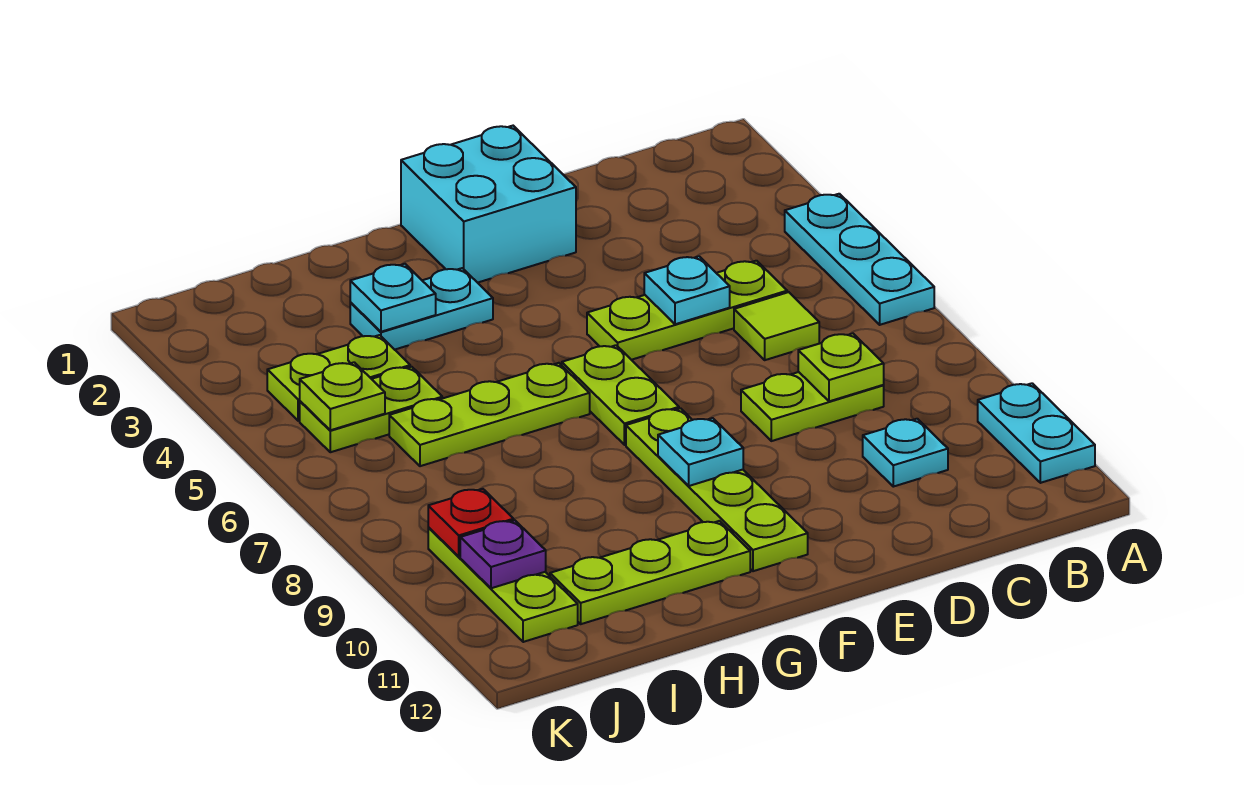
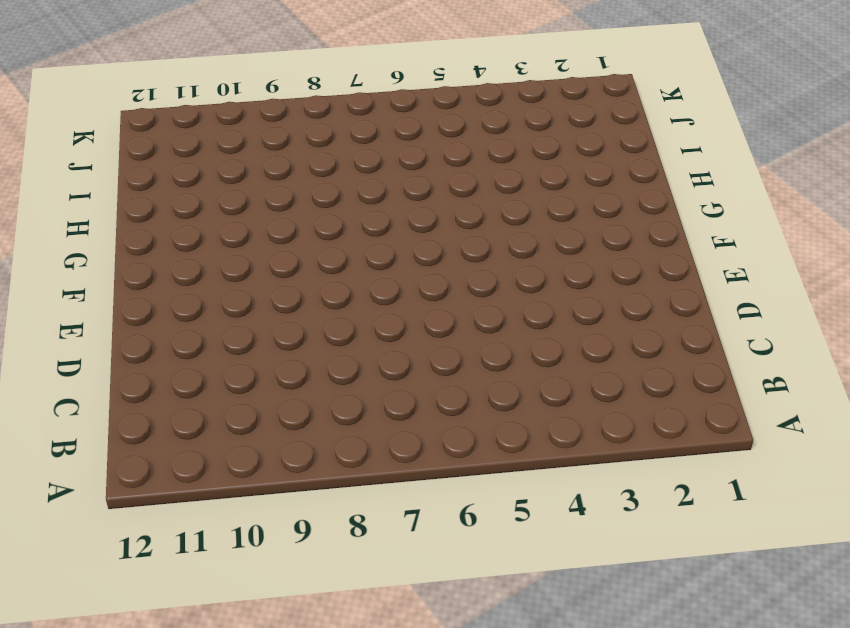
none -> cyan plate A4:A6 level 1
none -> cyan plate A10:A11 level 1
none -> lime plate C5:E5 level 1

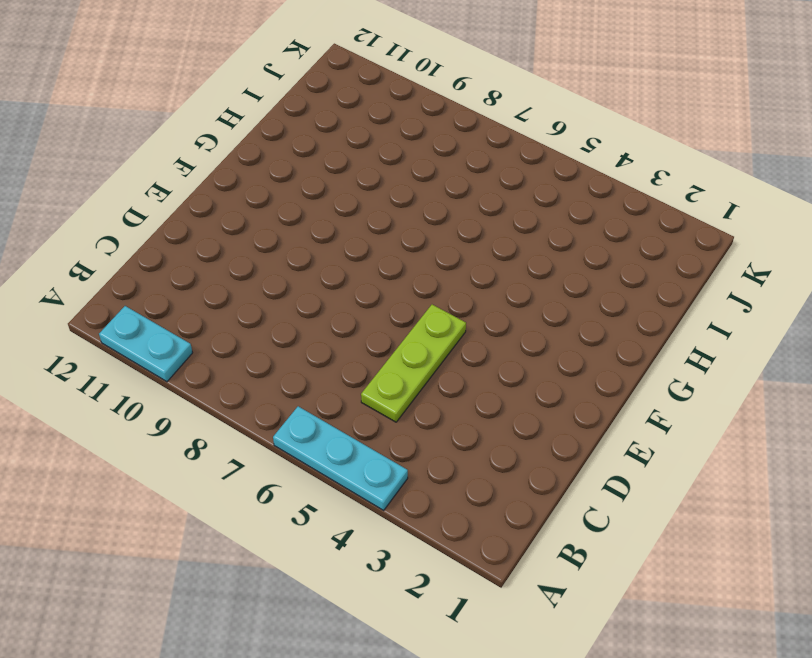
none -> lime tile C6 level 1
none -> lime plate C8:D8 level 1
none -> cyan plate C10 level 1

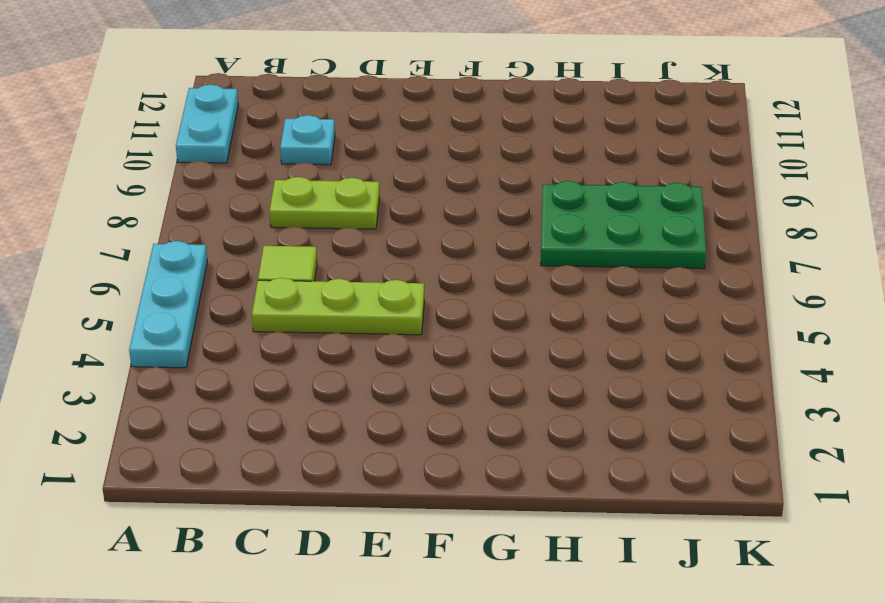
green plate H7:J8 level 1 -> none
none -> cyan brick E1:F2 level 1
none -> lime plate F6:F7 level 1
none -> lime plate F8:F11 level 1

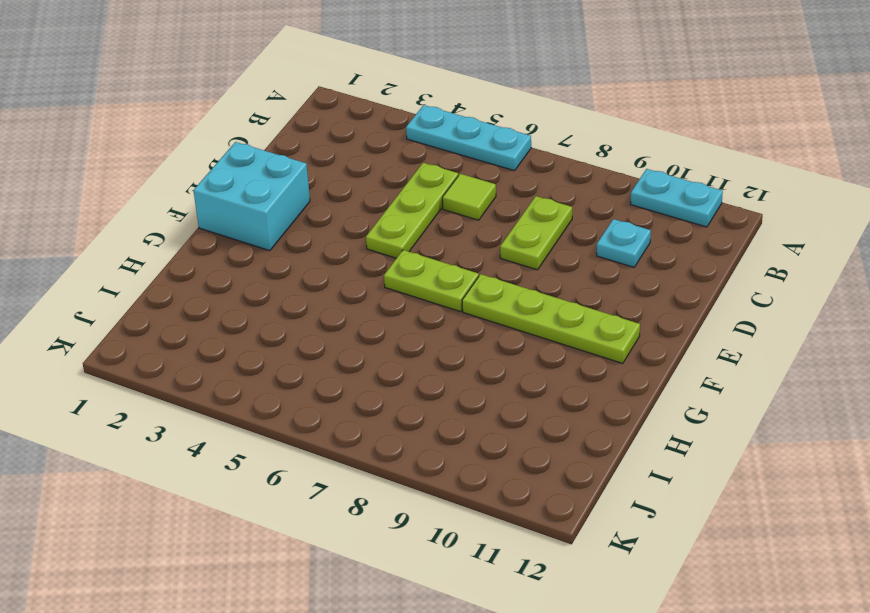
none -> cyan plate G3:H3 level 1
none -> lime plate G6:I6 level 1
none -> lime plate G11:I11 level 1

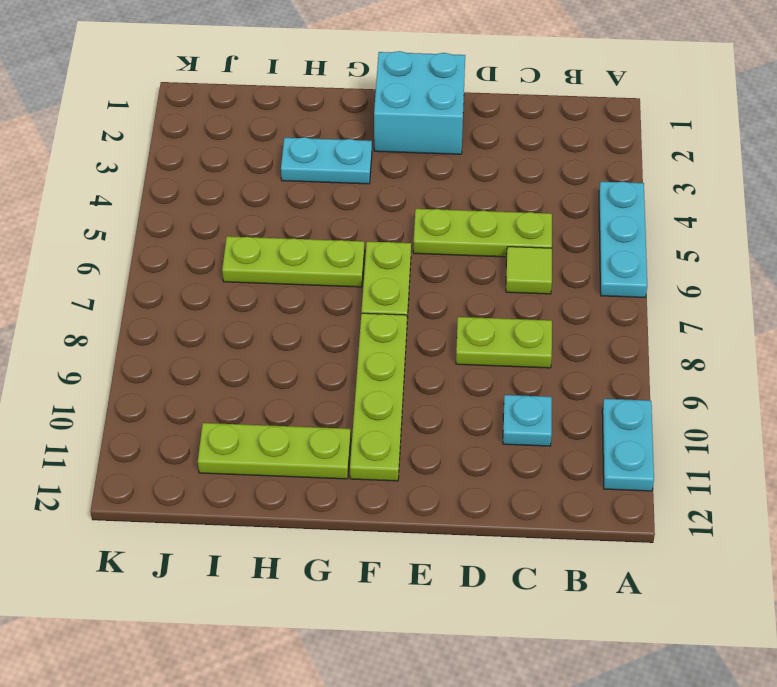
none -> lime plate I4:J4 level 1
none -> lime plate I5:J5 level 1
none -> lime plate J9:J11 level 1

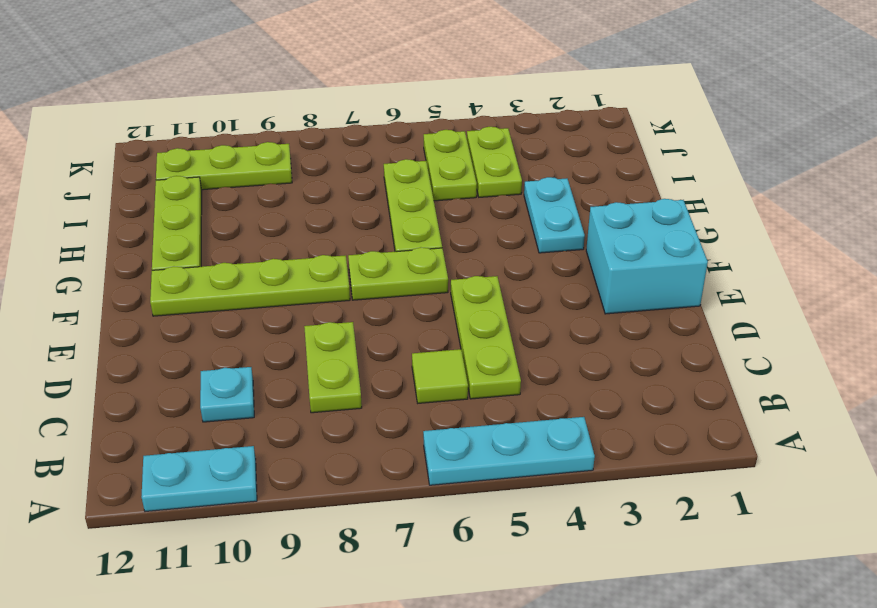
none -> lime plate C8 level 2
none -> cyan plate D5 level 2
none -> cyan plate F9 level 2

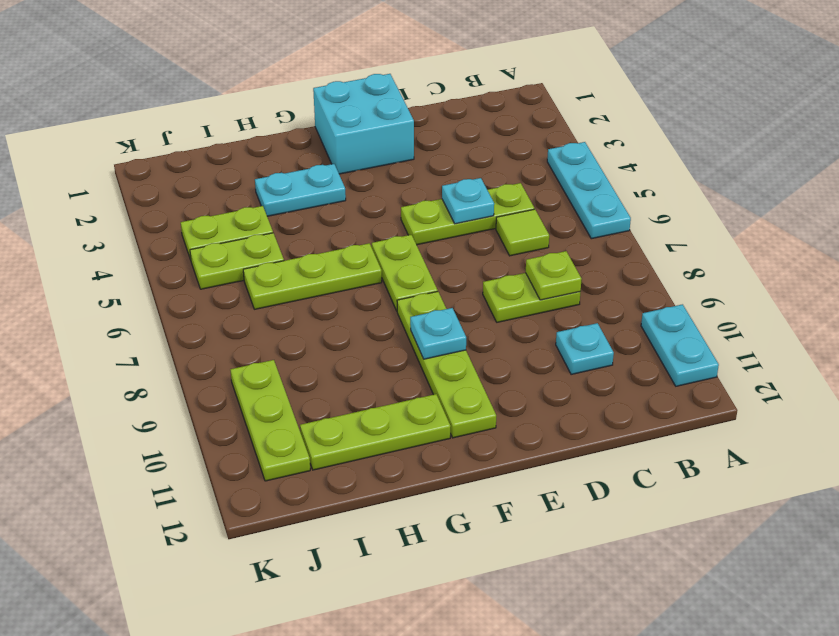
none -> cyan plate H3 level 2
none -> lime plate J5 level 2
none -> red plate J9 level 2

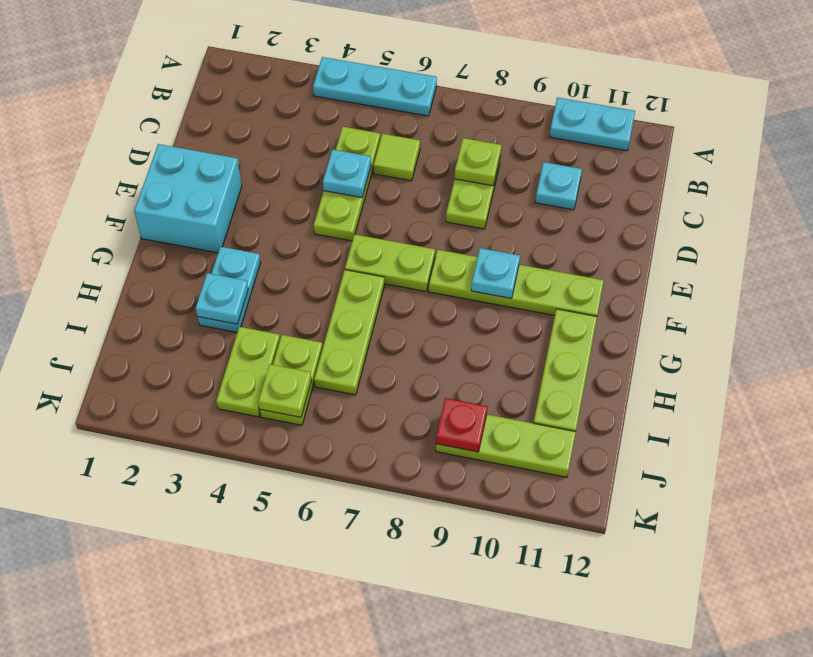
none -> purple plate J10 level 2

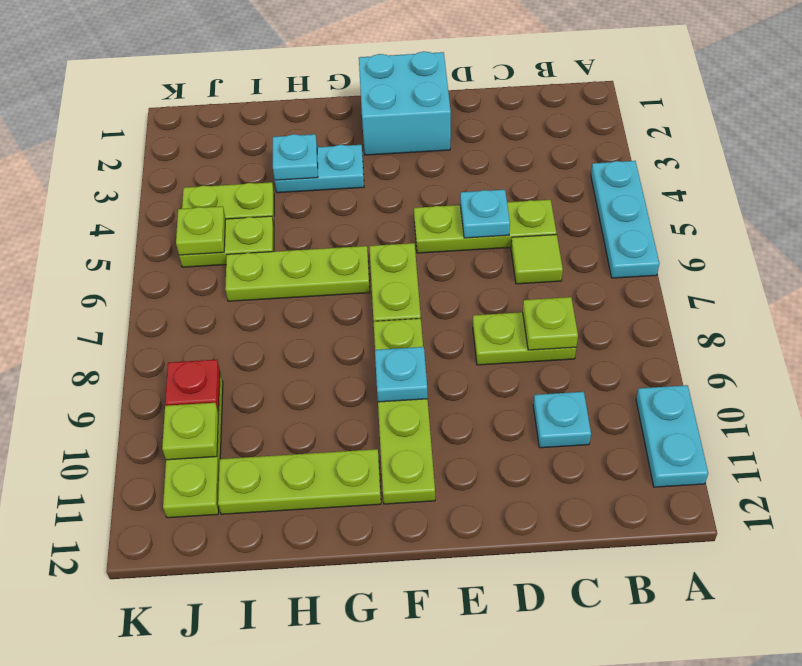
lime plate J10 level 2 -> purple plate J10 level 2

